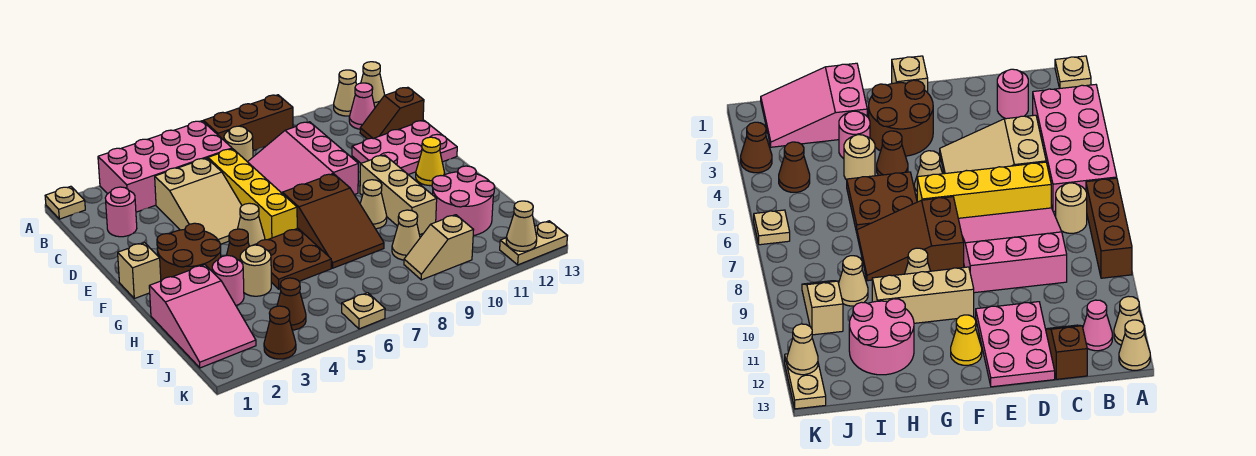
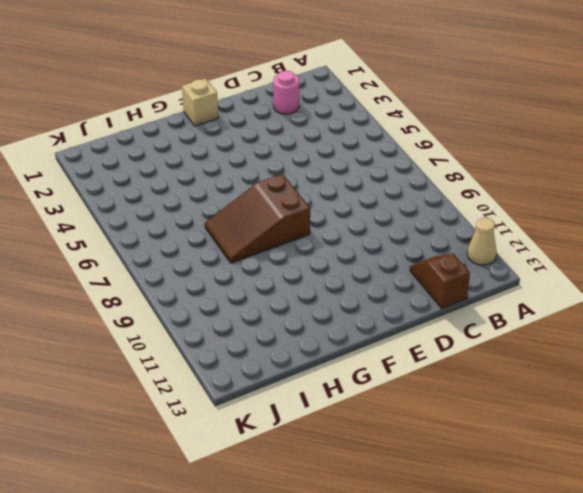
none -> tan plate A1 level 1
none -> pink brick A3:B6 level 1
none -> brown brick A7:A9 level 1
none -> tan cone A13 level 1

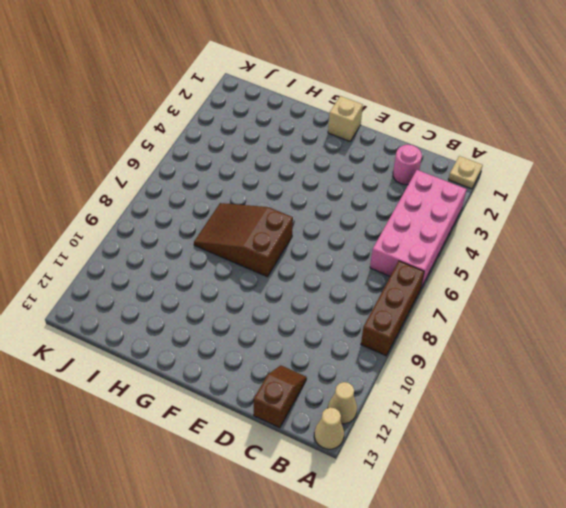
none -> tan round brick B7 level 1
none -> pink cone B12 level 1
none -> tan slope C4:E5 level 1 top C
none -> yellow brick C6:F6 level 1

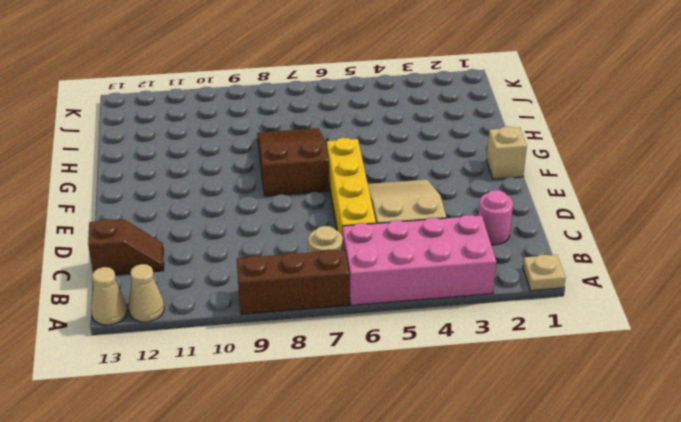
none -> pink cone B12 level 1
none -> pink slope C7:E9 level 1 top 9
none -> pink plate D11:E13 level 1
none -> brown round brick F2:G3 level 1

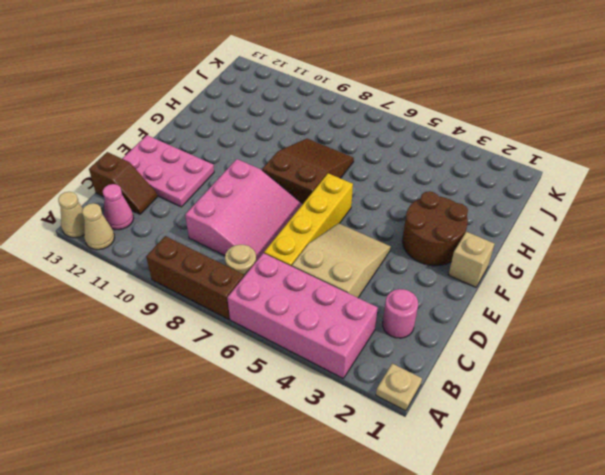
none -> tan cone F5 level 1
none -> tan brick F10:H10 level 1
none -> yellow cone F12 level 1
none -> brown cone G4 level 1

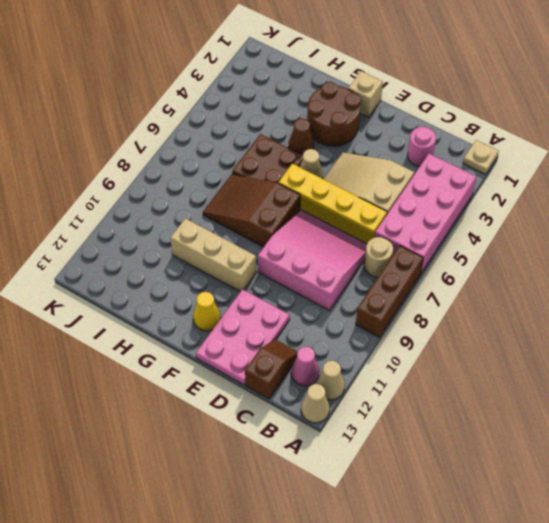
none -> tan cone G9 level 1
none -> pink slope H1:J2 level 1 top H
none -> pink round brick H3 level 1
none -> tan round brick H4 level 1

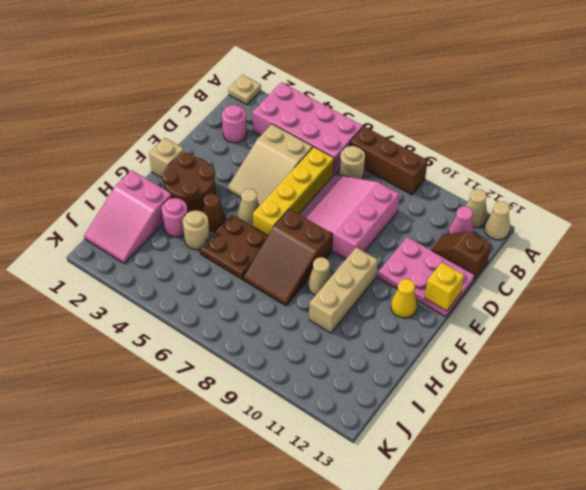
yellow brick E13 level 2 -> none
none -> pink round brick H11:I12 level 1
none -> tan cone I9 level 1
none -> brown cone J4 level 1
none -> tan slope J9:J10 level 1 top 10

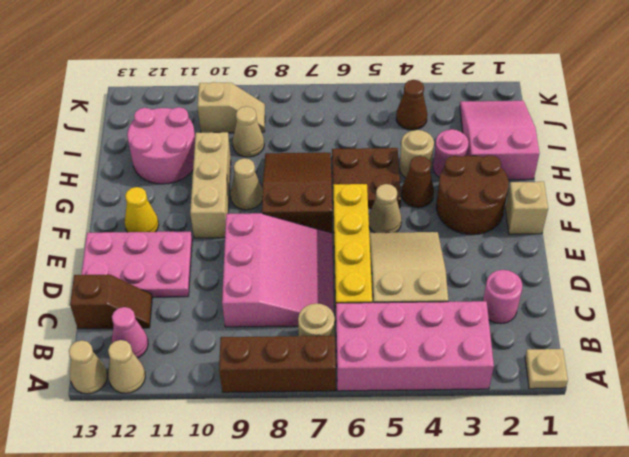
none -> brown cone K3 level 1
none -> tan plate K6 level 1
none -> tan plate K12:K13 level 1
none -> tan cone K12 level 2

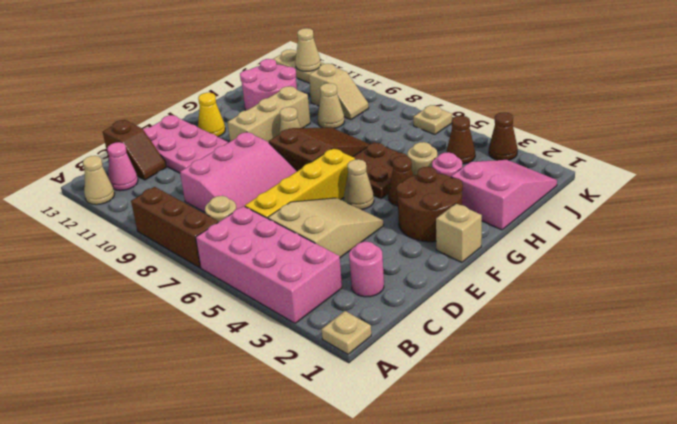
none -> tan cone A13 level 1

